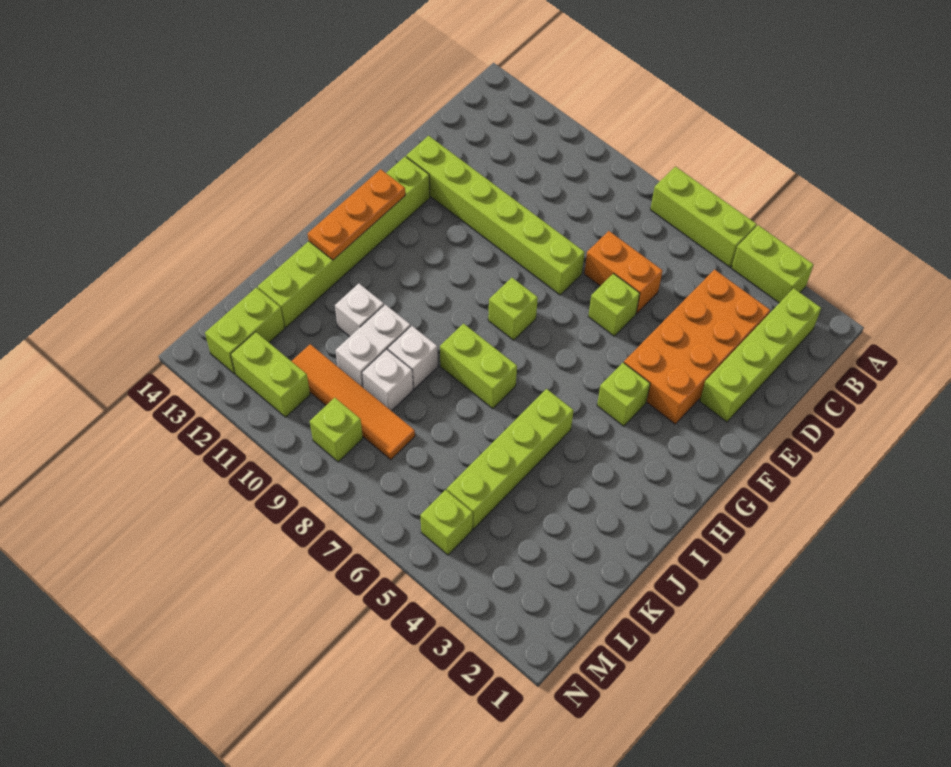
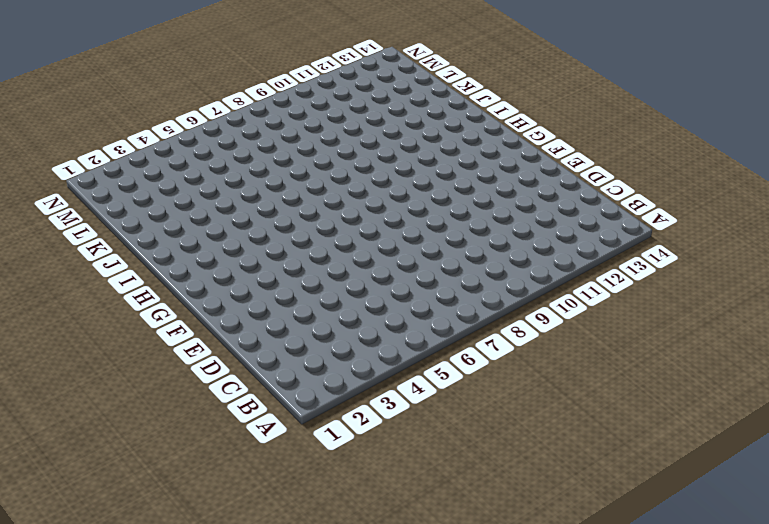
none -> lime brick A3:A4 level 1
none -> lime brick A5:A7 level 1
none -> lime brick B2:E2 level 1

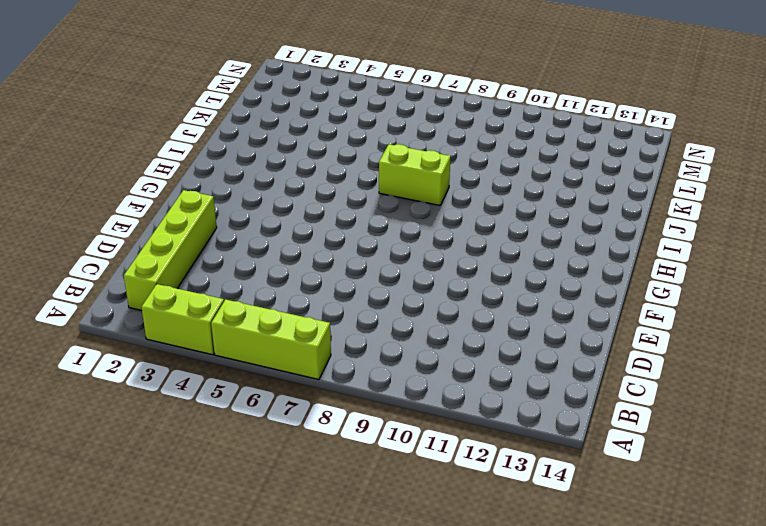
none -> orange brick C3:F4 level 1
none -> orange brick D6:D7 level 1
none -> lime brick E6 level 1

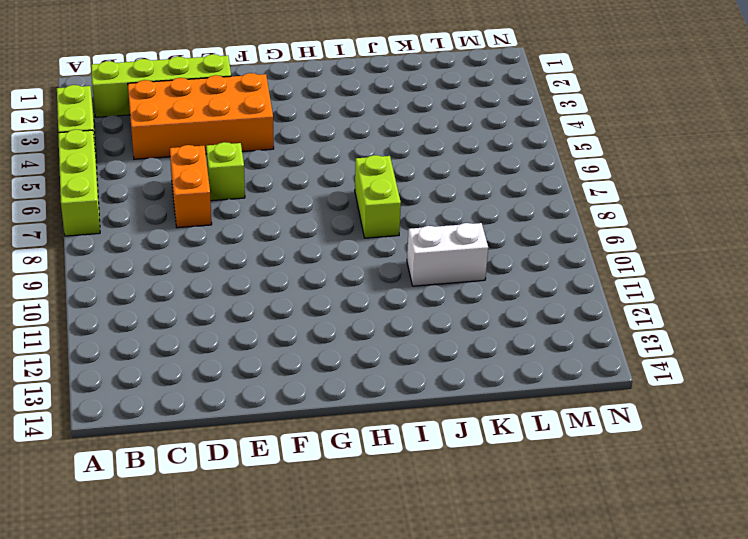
none -> lime brick E8:E13 level 1
none -> lime brick F13:K13 level 1
none -> lime brick G4 level 1

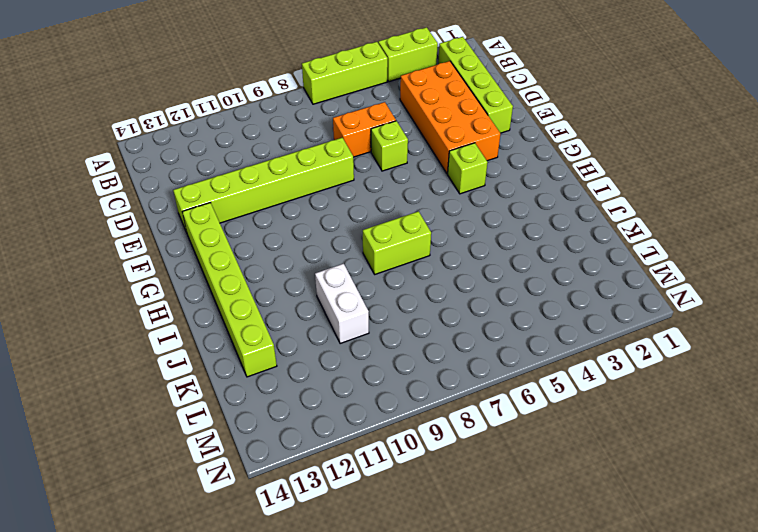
none -> lime brick G8 level 1
none -> lime brick I5:L5 level 1
none -> white brick J9 level 1

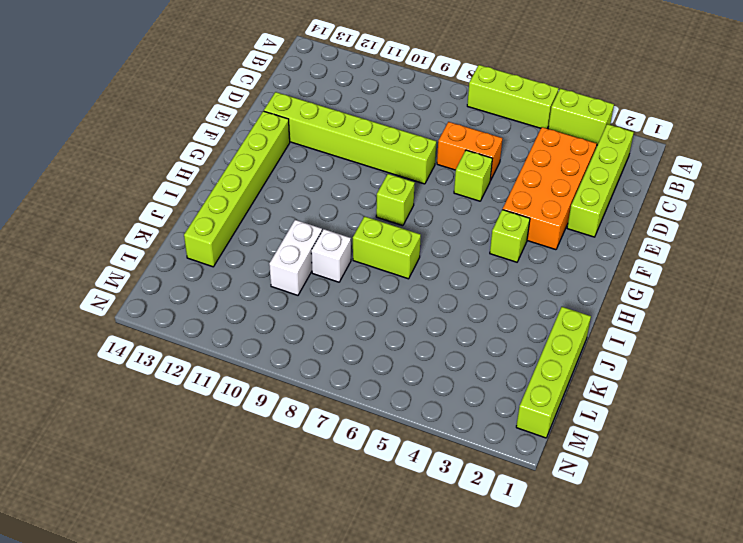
lime brick J1:M1 level 1 -> lime brick I5:L5 level 1
none -> white brick J11 level 1
none -> white brick K9 level 1
none -> orange tile L8:L11 level 1

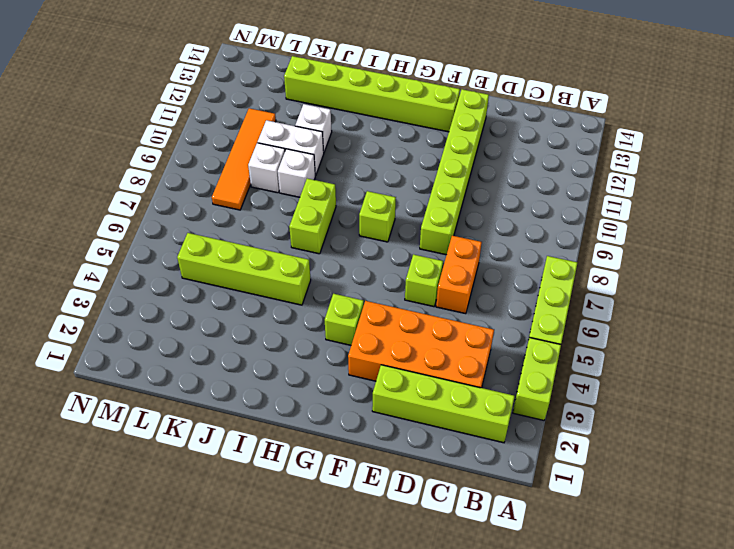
none -> lime brick L13:M13 level 1
none -> lime brick M5 level 1
none -> lime brick M9 level 1

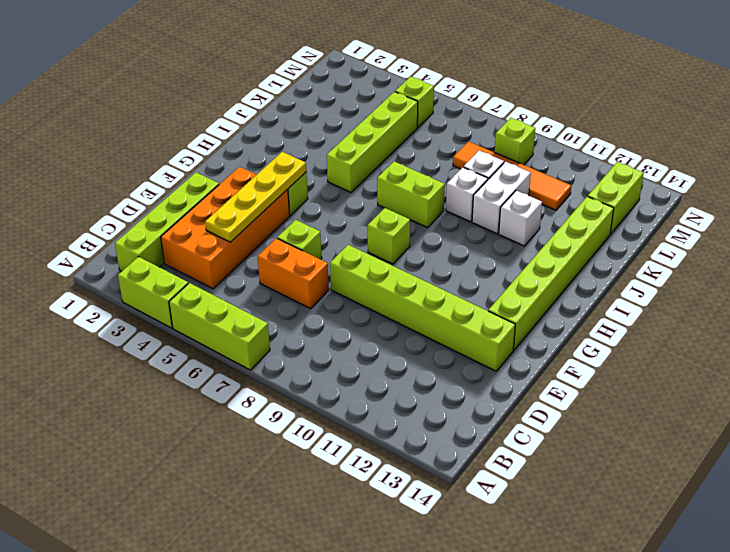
yellow plate D4:G4 level 2 -> none
none -> lime brick M11:M12 level 1
none -> orange plate G13:I13 level 2

